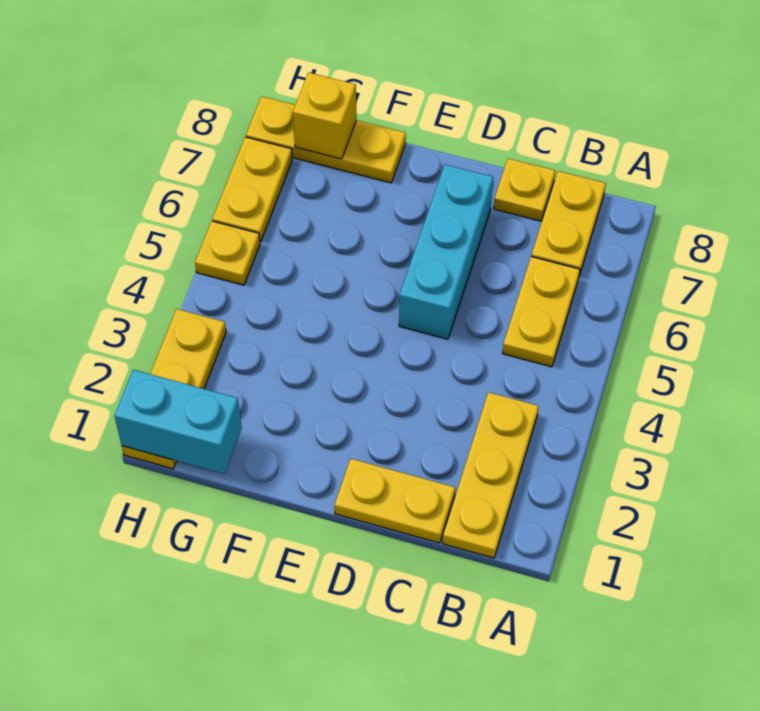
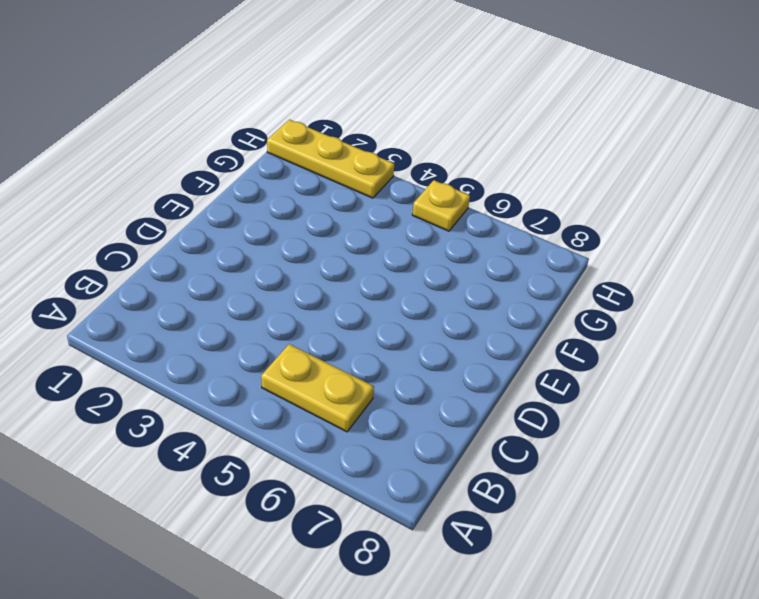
none -> yellow plate B1:B3 level 1
none -> yellow plate B7:B8 level 1
none -> yellow plate C1:D1 level 1

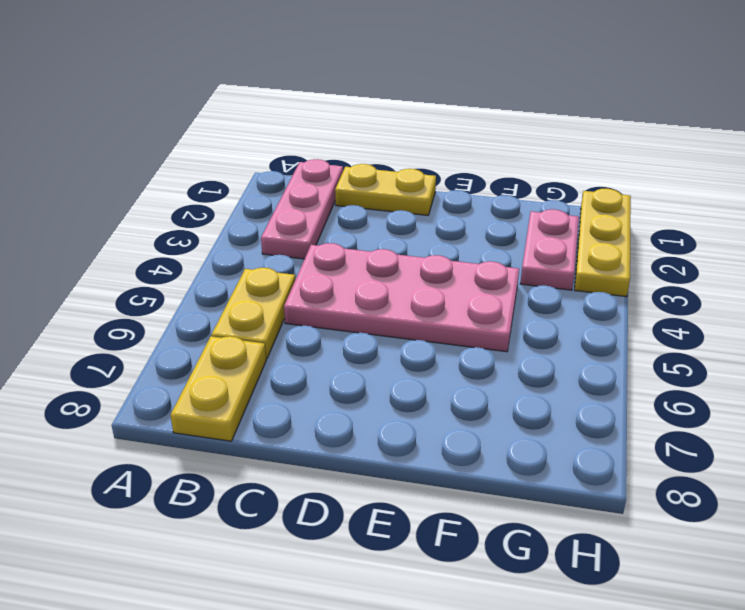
pink plate B1:B3 level 1 -> yellow plate B1:B3 level 1
pink plate C4:F5 level 1 -> cyan brick D5:D7 level 1
pink plate G2:G3 level 1 -> none
none -> yellow plate C8 level 1
none -> yellow plate F8:H8 level 1
none -> yellow plate H5 level 1

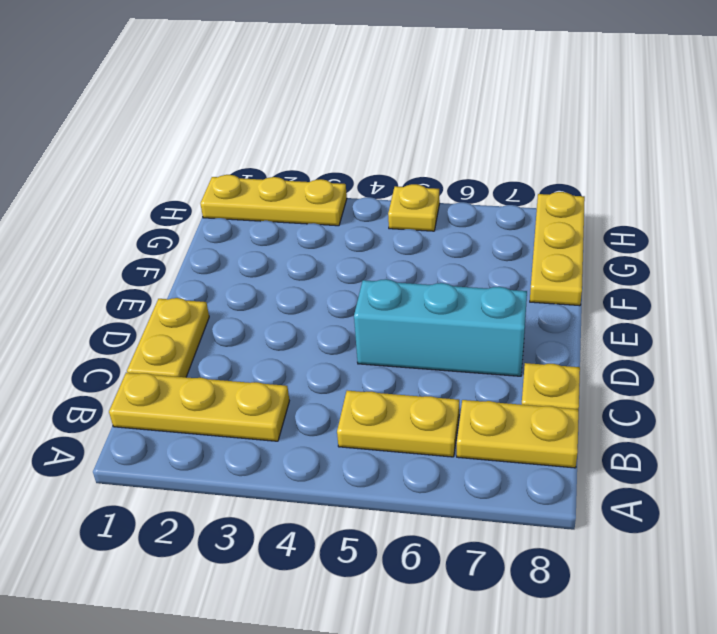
none -> yellow plate H6:H7 level 1
none -> cyan brick G1:H1 level 2
none -> yellow brick G8 level 2

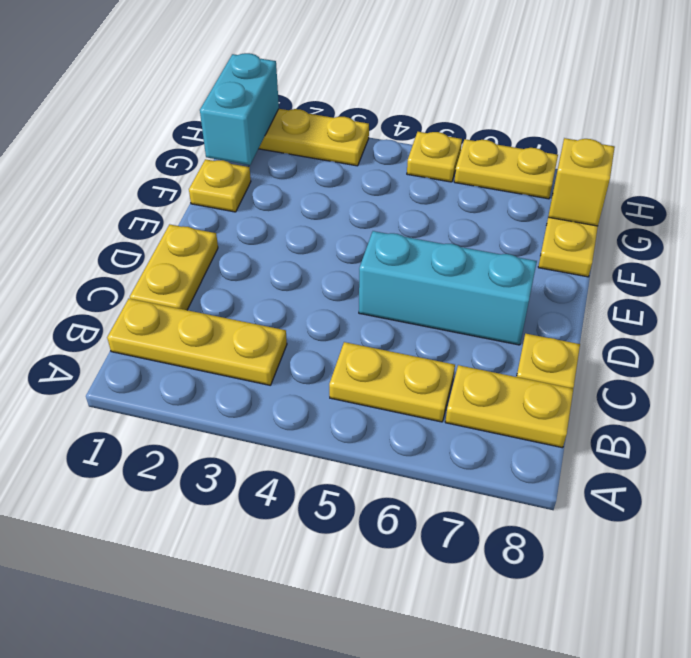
yellow plate F1 level 1 -> none

